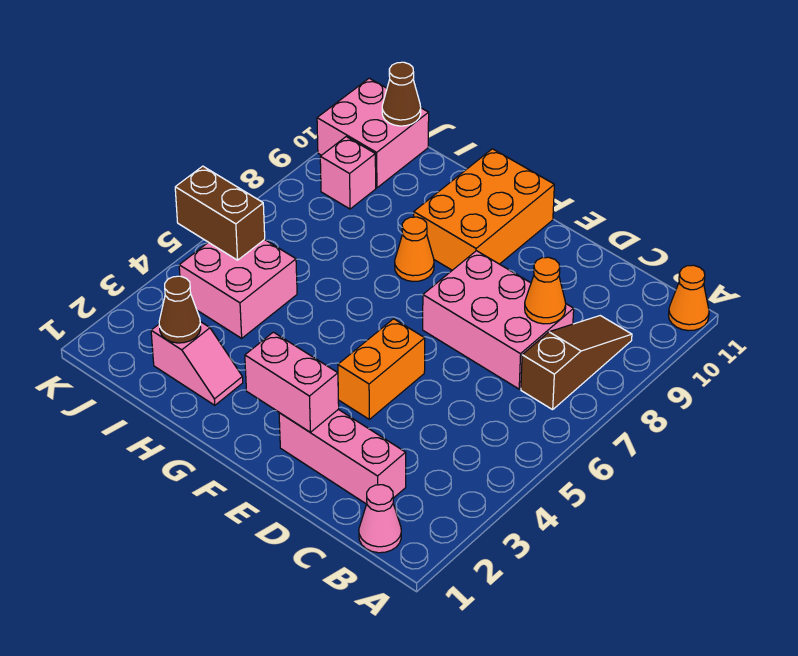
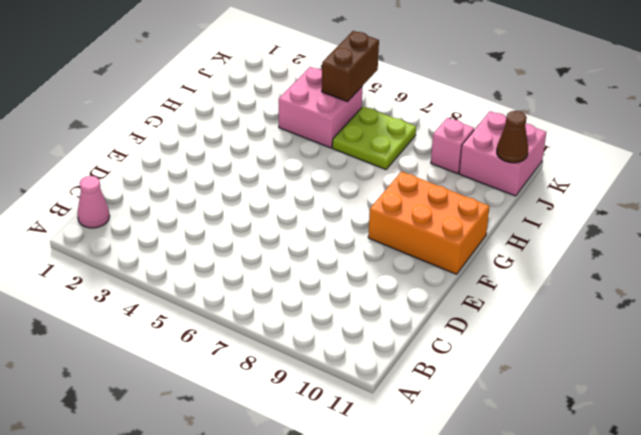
lime plate I6:J7 level 1 -> none
none -> orange cone A11 level 1
none -> brown slope B7:B9 level 1 top 7
none -> pink brick C2:E2 level 1

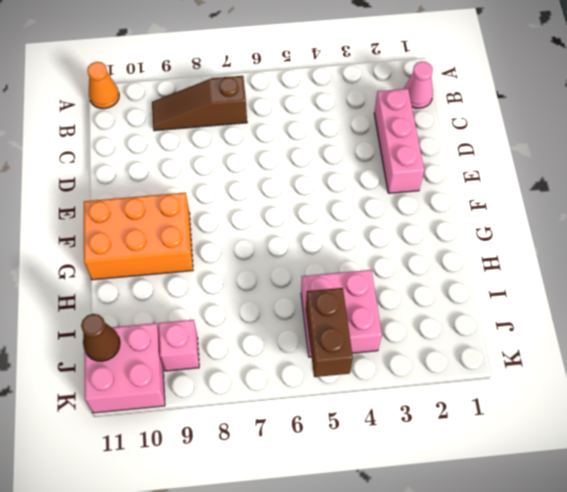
none -> pink brick C7:E8 level 1
none -> orange brick E4:E5 level 1
none -> orange cone G8 level 1

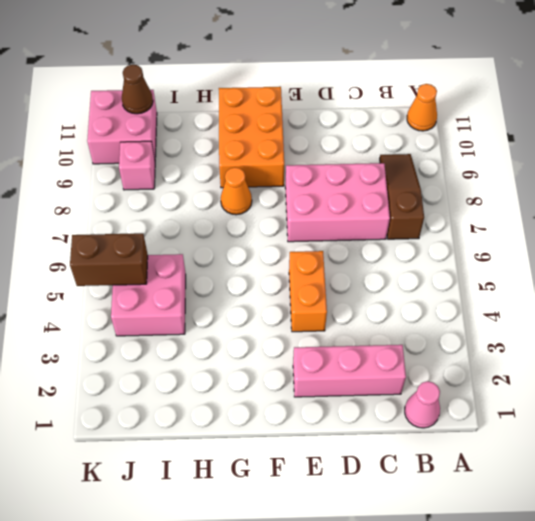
none -> pink slope H2:I2 level 1 top I
none -> orange cone C8 level 2
none -> pink brick E2:F2 level 2

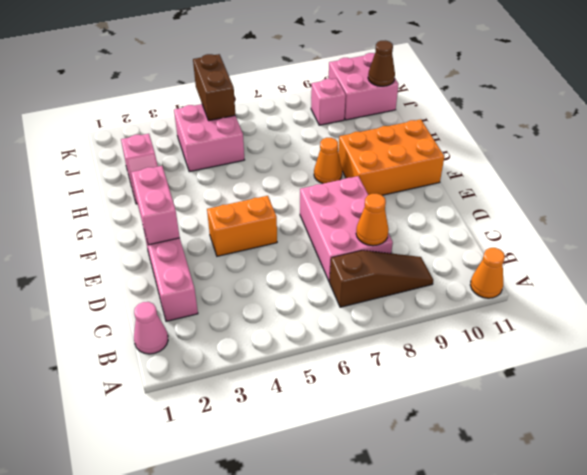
none -> brown cone I2 level 2

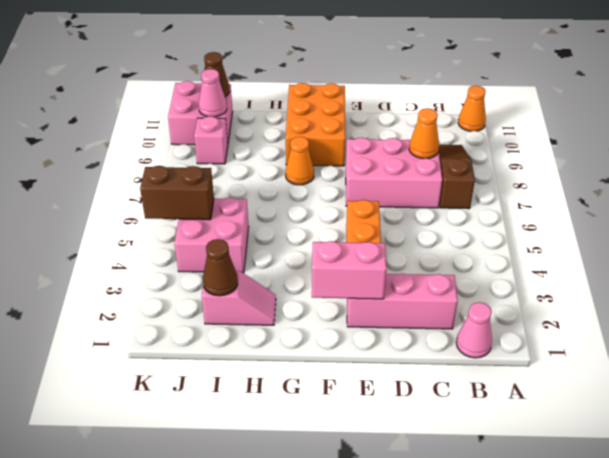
pink cone J10 level 2 -> none

